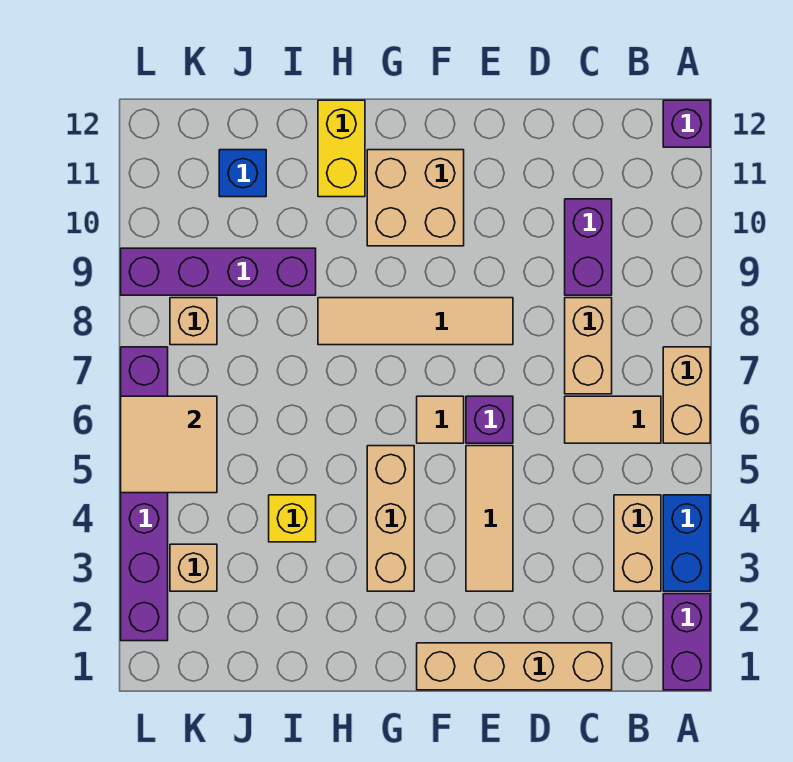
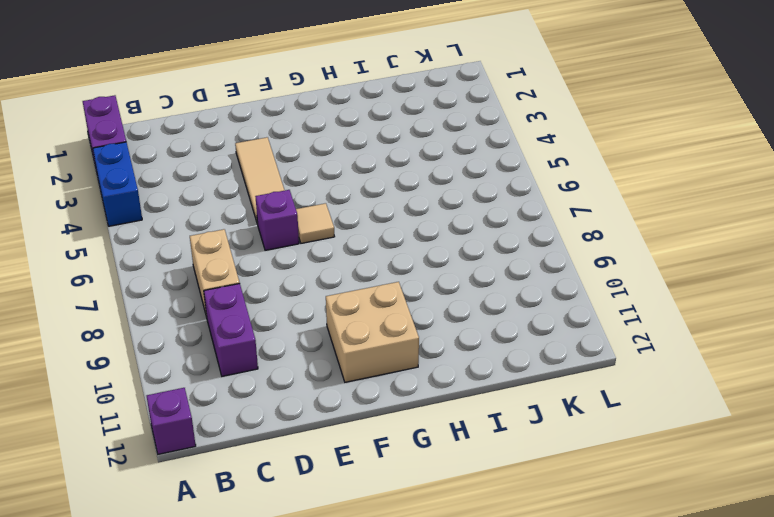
none -> tan brick A6:A7 level 1
none -> tan brick B3:B4 level 1
none -> tan tile B6:C6 level 1

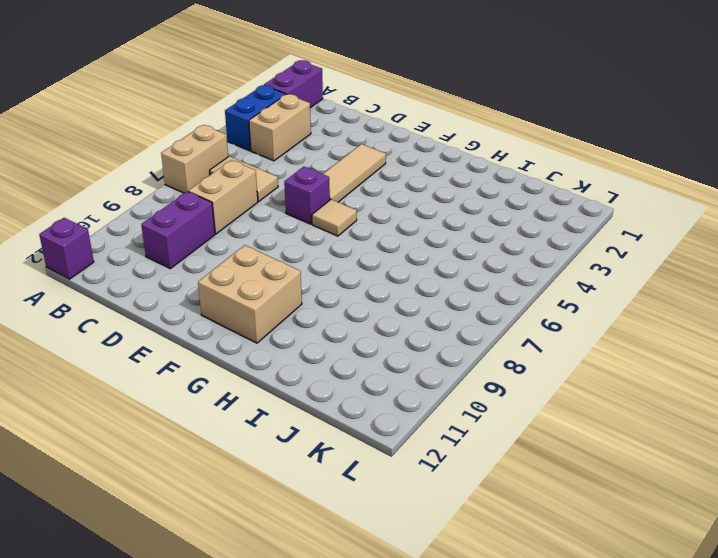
none -> tan brick C1:F1 level 1
none -> tan tile E8:H8 level 1
none -> tan brick G3:G5 level 1

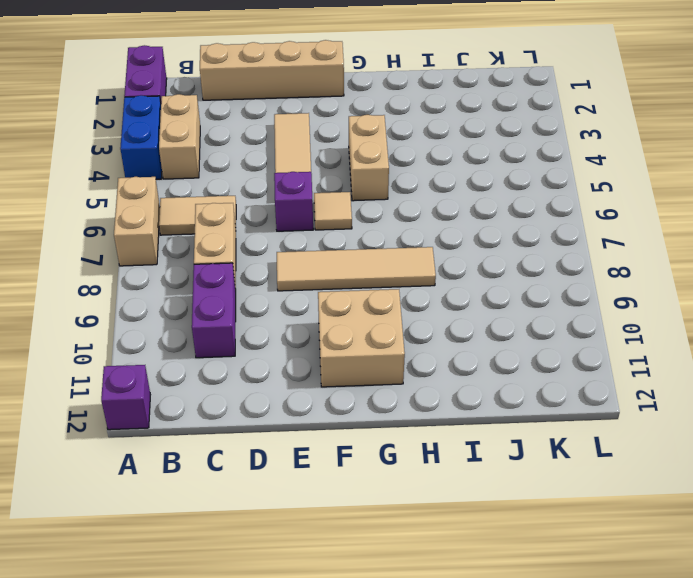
tan brick G4:G5 level 1 -> tan brick G3:G5 level 1
none -> yellow brick H11:H12 level 1
none -> yellow brick I4 level 1
none -> purple brick I9:L9 level 1

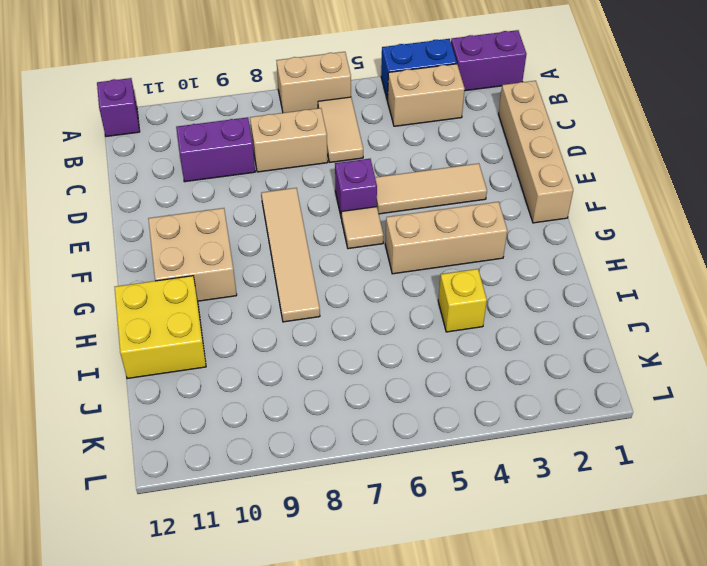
yellow brick H11:I12 level 1 -> yellow brick H11:H12 level 1
none -> purple brick I9:L9 level 1
none -> blue brick J11 level 1
none -> tan brick K3 level 1

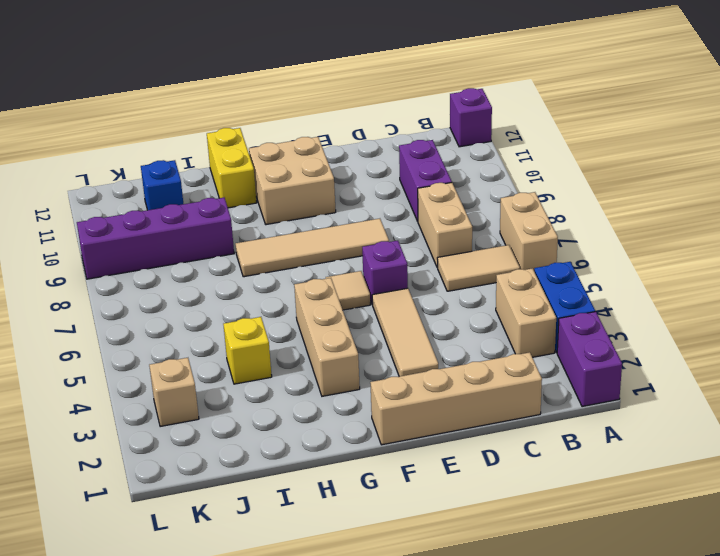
none -> tan brick K8 level 1
none -> purple brick L2:L7 level 1
none -> tan tile K5:L6 level 2

